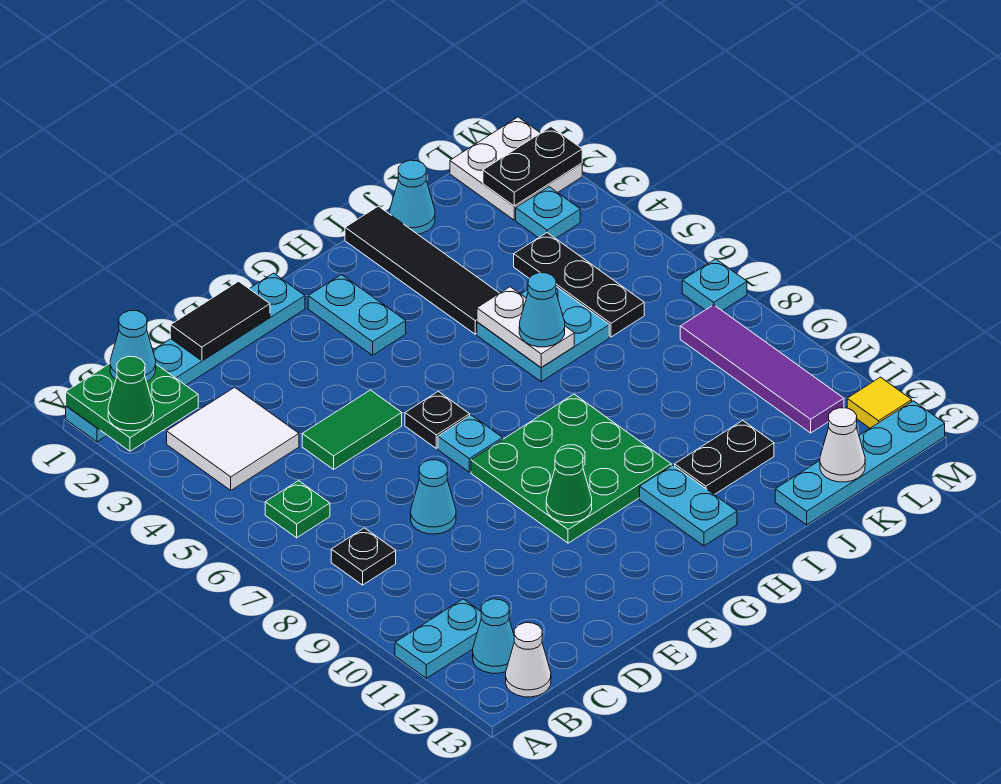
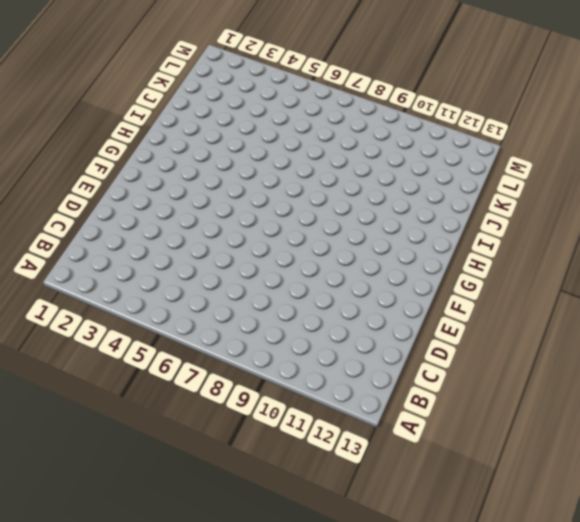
none -> cyan plate A1:F1 level 1
none -> cyan plate A11:B11 level 1
none -> white tile B3:C4 level 1
none -> green plate B6 level 1

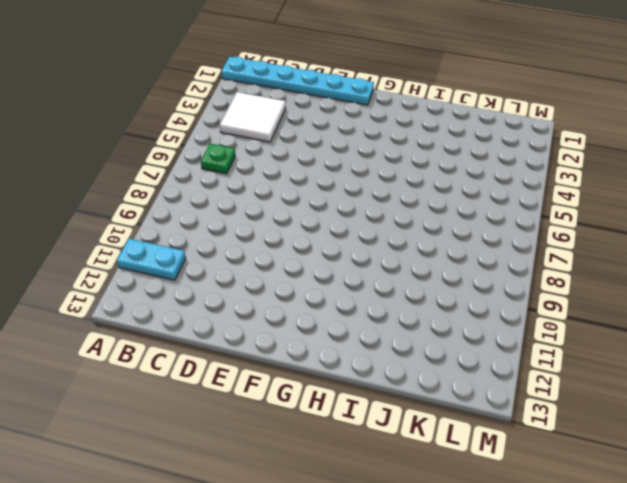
none -> black plate B8 level 1
none -> cyan cone B12 level 1
none -> white cone B13 level 1
none -> green tile D5:E5 level 1

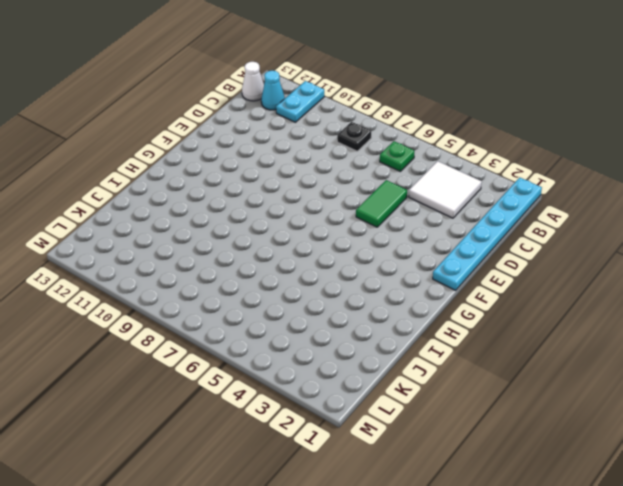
none -> cyan cone D8 level 1
none -> black plate F6 level 1
none -> cyan plate F7 level 1
none -> green plate F8:H10 level 1

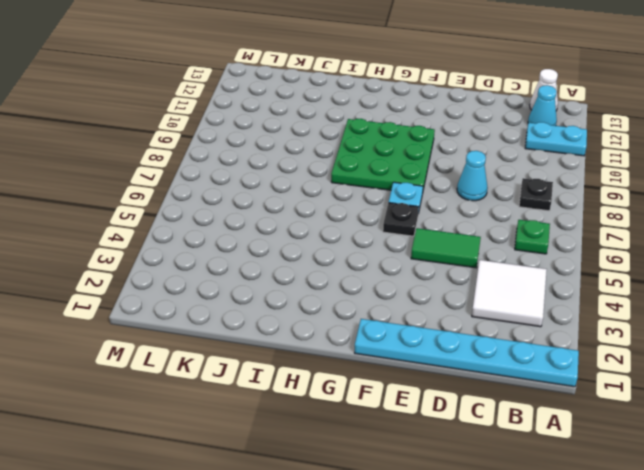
none -> cyan plate G2:G3 level 1
none -> cyan plate H11:H12 level 1
none -> black tile I1:I4 level 1
none -> cyan plate I5:J6 level 1

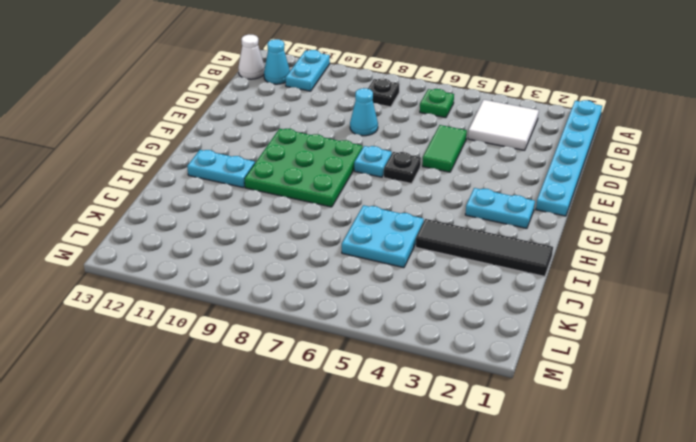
none -> black plate I11:J11 level 1
none -> cyan cone J1 level 1
none -> cyan plate J13:M13 level 1
none -> black plate K4:K6 level 1

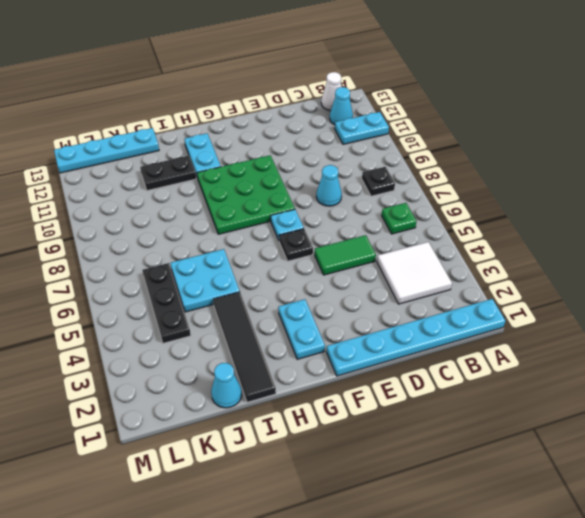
none -> white plate L1:M2 level 1
none -> cyan plate L3 level 1
none -> purple tile L8:L11 level 1
none -> cyan plate M7 level 1

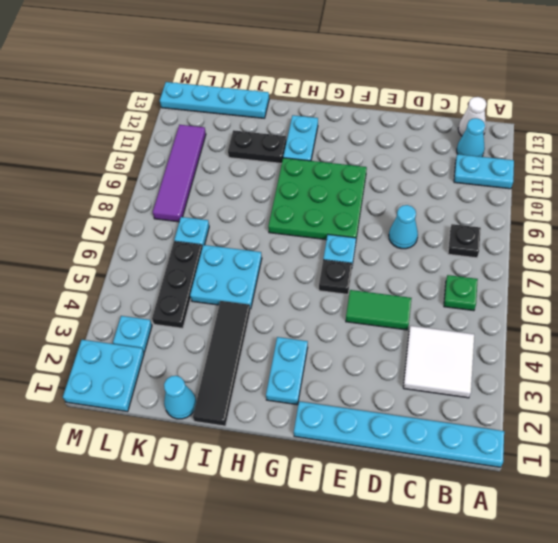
cyan plate K7 level 1 -> cyan plate M7 level 1
cyan plate L1:M2 level 1 -> white plate L1:M2 level 1
none -> yellow tile M12 level 1
none -> green plate A1:B2 level 2
none -> black tile D1:E1 level 2
none -> green cone F10 level 2

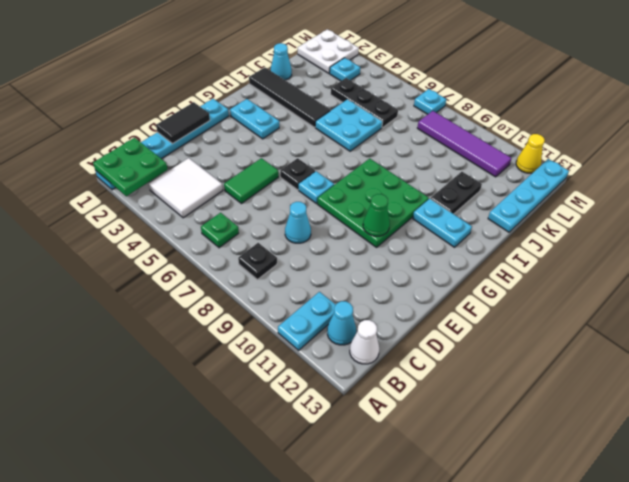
yellow cone M12 level 1 -> yellow tile M12 level 1
none -> white plate I5:I6 level 2
none -> white cone K13 level 2
none -> black plate L2:M2 level 2
none -> green cone A2 level 3

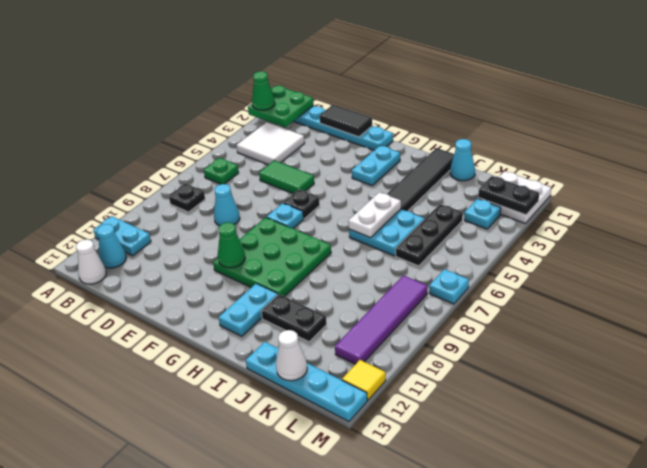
none -> cyan cone B1 level 3
none -> cyan cone I6 level 3

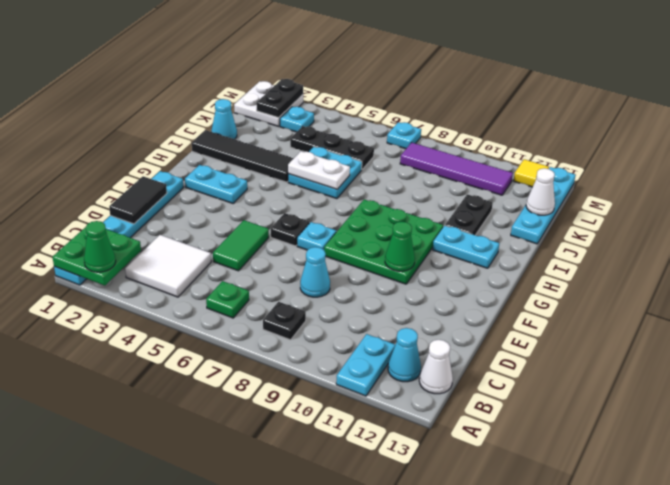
none -> cyan cone B1 level 3
none -> cyan cone I6 level 3

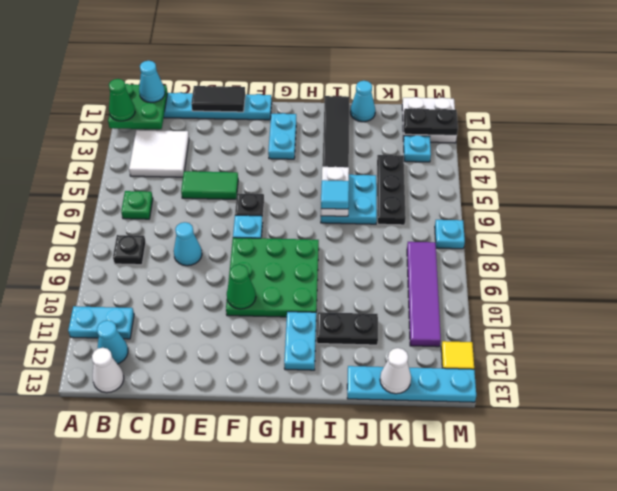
cyan tile I6 level 3 -> cyan cone I6 level 3

